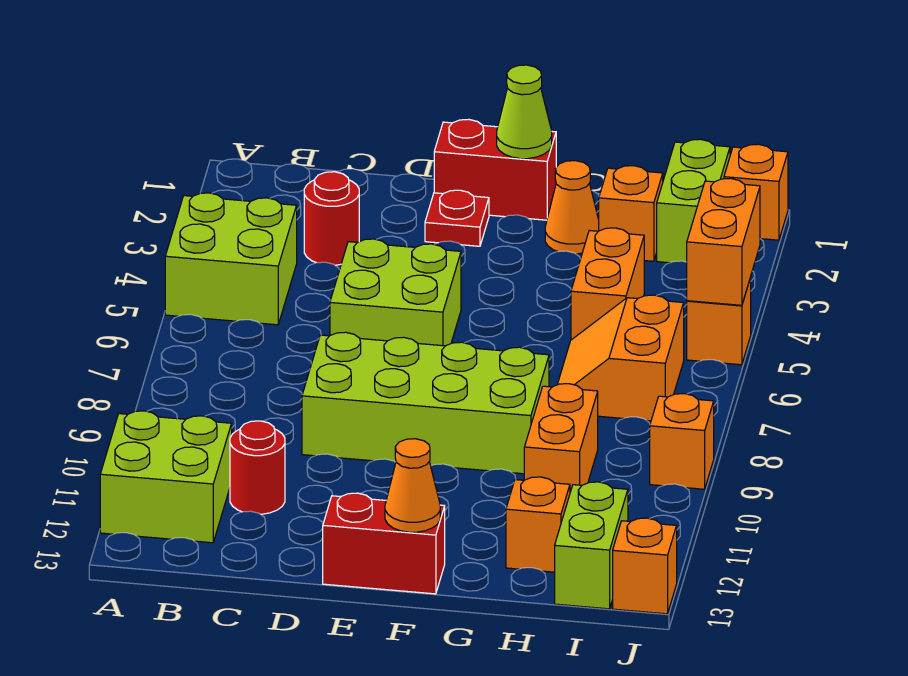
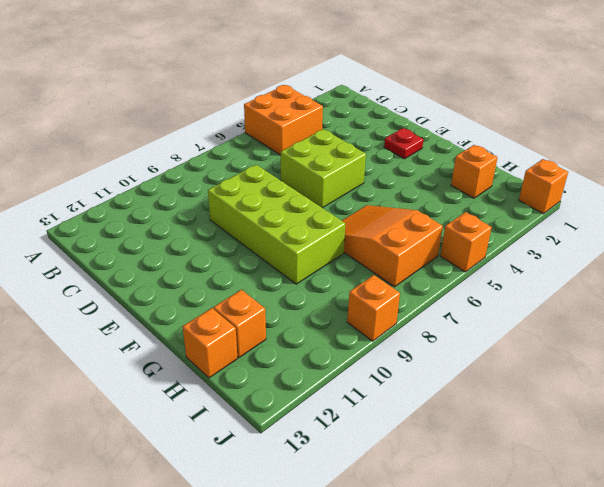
orange brick A4:B5 level 1 -> lime brick A4:B5 level 1
orange slope G6:I7 level 1 top I -> orange slope H6:I7 level 1 top I
orange brick H13 level 1 -> orange brick J13 level 1
none -> lime brick A11:B12 level 1
none -> red round brick C3 level 1
none -> red round brick C11 level 1

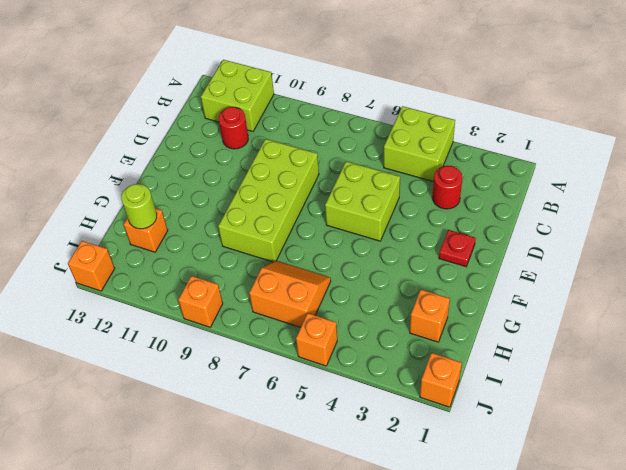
lime round brick H12 level 2 -> none
none -> red brick E1:F1 level 1
none -> red brick E13:F13 level 1
none -> orange cone G2 level 1

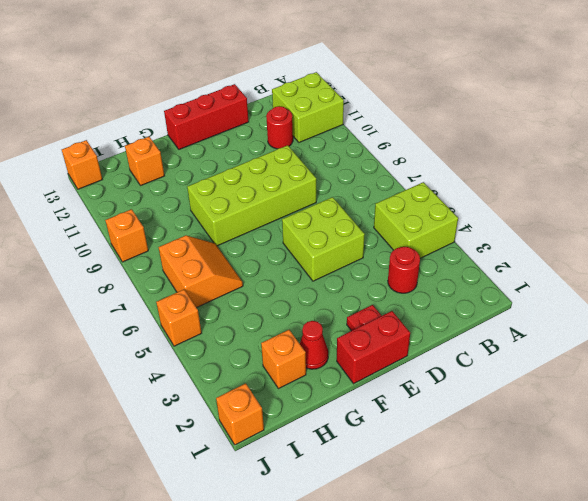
red brick D13:F13 level 1 -> red brick E13:F13 level 1
red cone G2 level 1 -> orange cone G2 level 1
none -> orange brick H4:H5 level 1
none -> orange brick H9:H10 level 1
none -> lime brick I1:I2 level 1

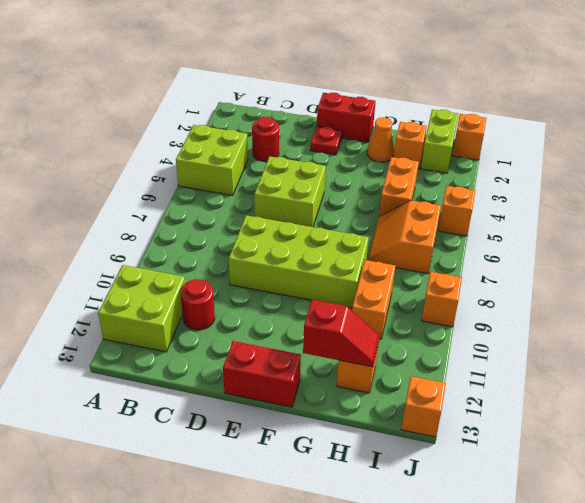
red slope G12:H12 level 2 top G -> none
none -> lime brick I12:I13 level 1
none -> lime cone F1 level 2
none -> orange cone F13 level 2

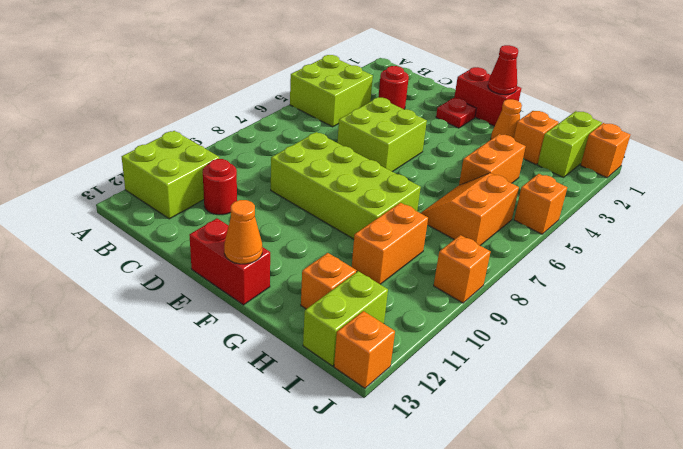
red cone F1 level 2 -> lime cone F1 level 2
none -> orange brick J4:J5 level 2

